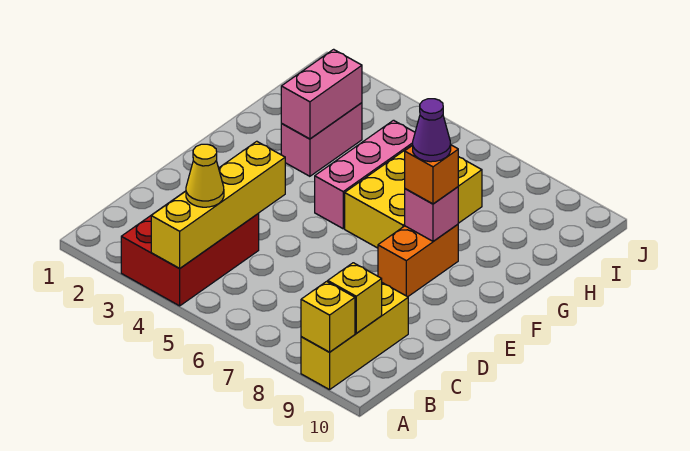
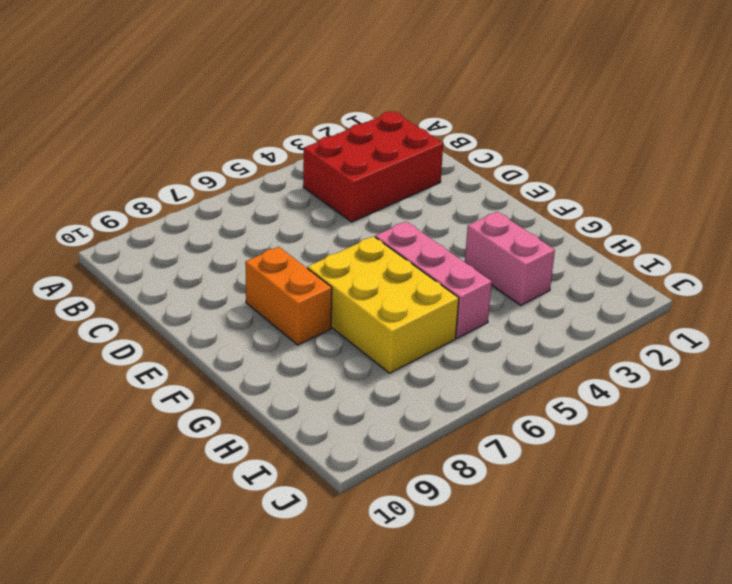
red brick B2:C4 level 1 -> red brick A3:C4 level 1
none -> yellow brick A9:C9 level 1
none -> yellow brick A4:D4 level 2
none -> yellow brick A9 level 2

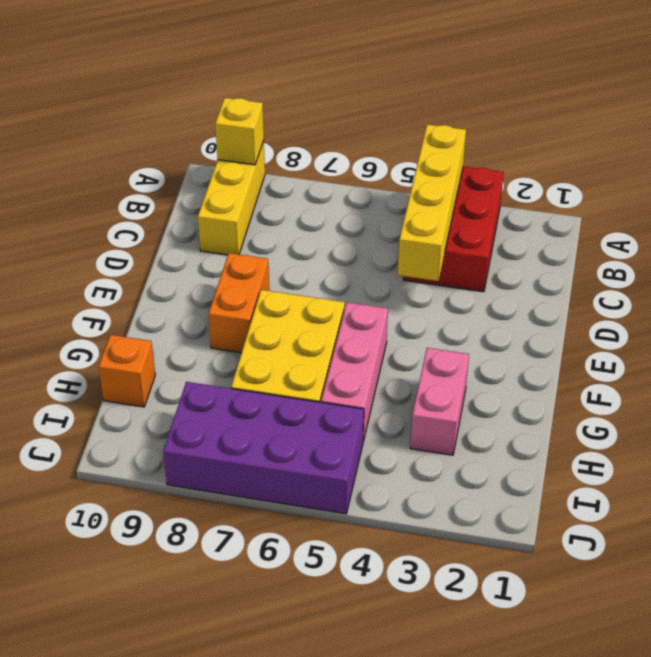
orange brick H10 level 1 -> orange brick F8 level 3
purple brick I5:J8 level 1 -> none
none -> yellow brick B9 level 2
none -> pink brick F8 level 2
none -> pink brick G3:H3 level 2

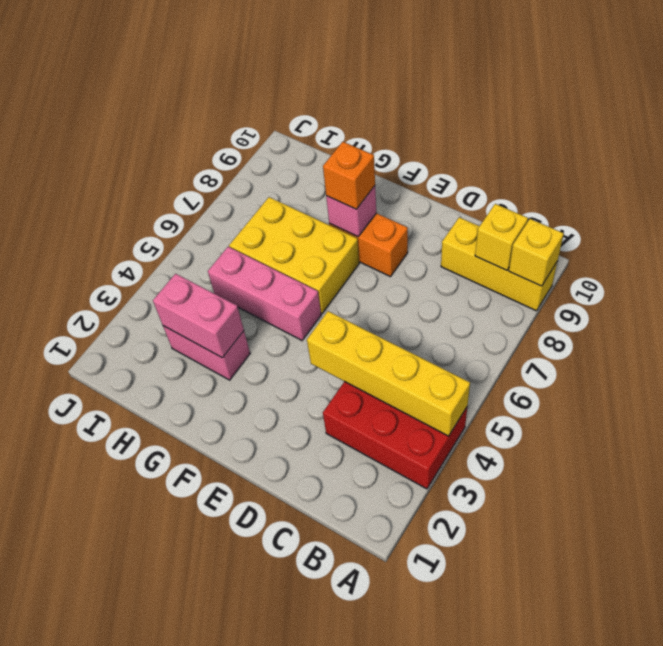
none -> yellow cone B4 level 3
none -> purple cone F8 level 4

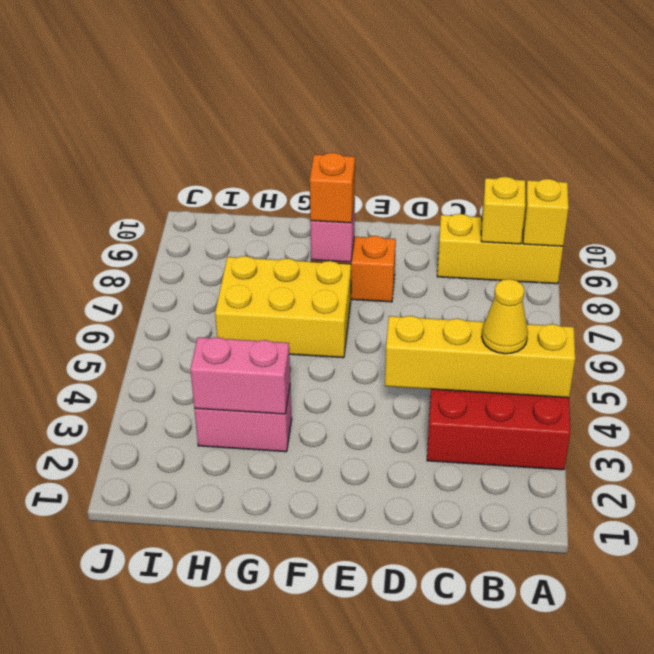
none -> pink brick F5:H5 level 1
none -> purple cone F8 level 4

